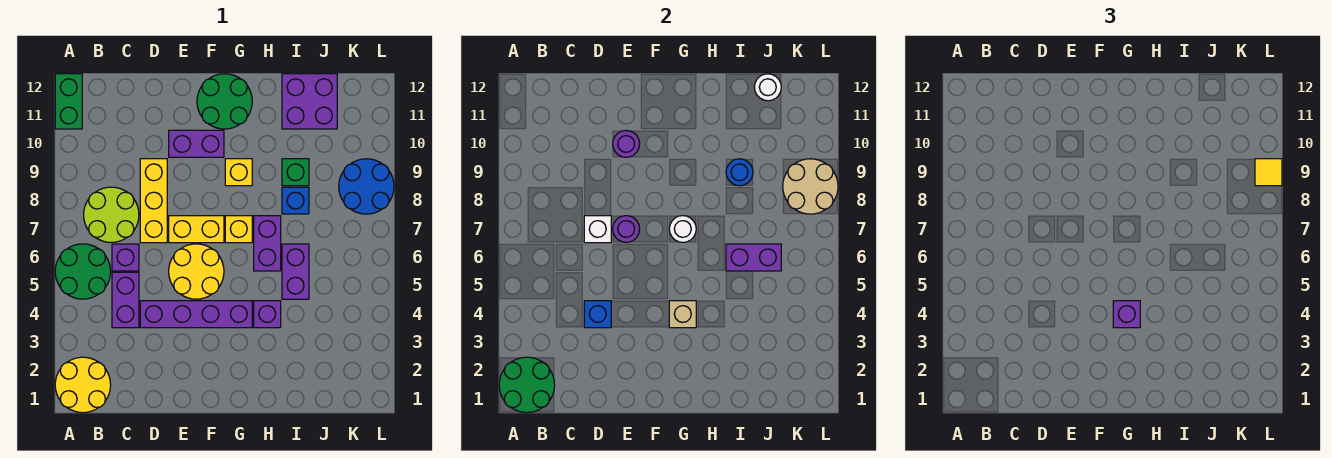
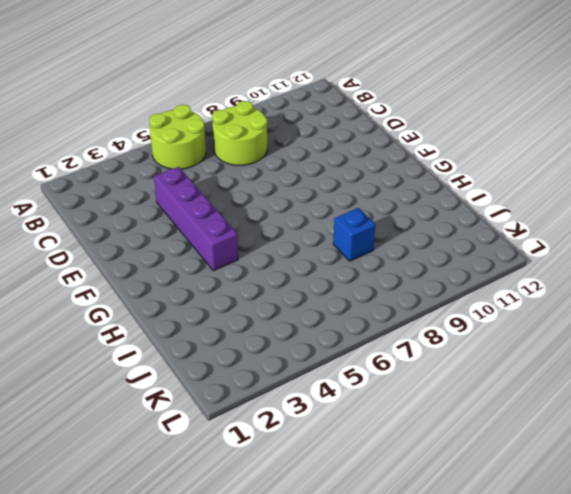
lime round brick A5:B6 level 1 -> green round brick A5:B6 level 1
none -> yellow round brick A1:B2 level 1
none -> green brick A11:A12 level 1
none -> purple brick C4:C5 level 1
none -> purple brick C6 level 1

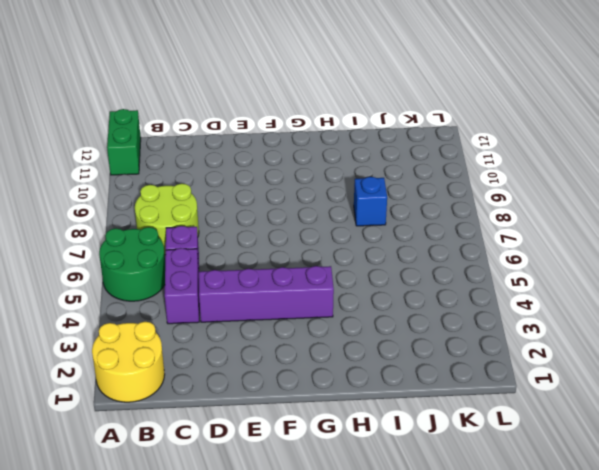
none -> yellow brick D7:D9 level 1
none -> yellow round brick E5:F6 level 1
none -> yellow brick E7:F7 level 1
none -> purple brick E10:F10 level 1

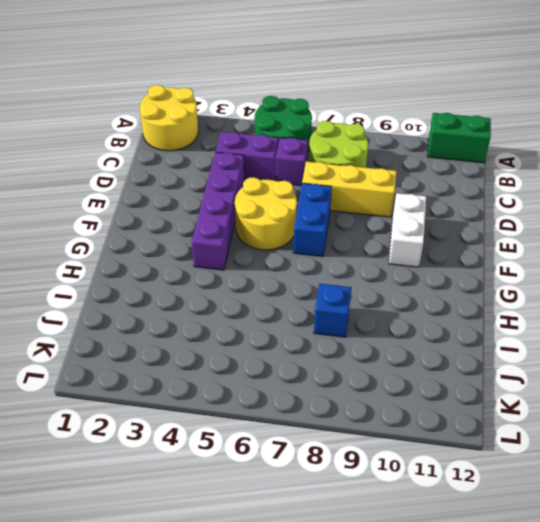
blue brick E7:F7 level 1 -> yellow brick E7:F7 level 1
white brick E10:F10 level 1 -> purple brick E10:F10 level 1
none -> green round brick F11:G12 level 1
none -> yellow brick G7 level 1
none -> yellow brick G9 level 1
none -> purple brick H4 level 1

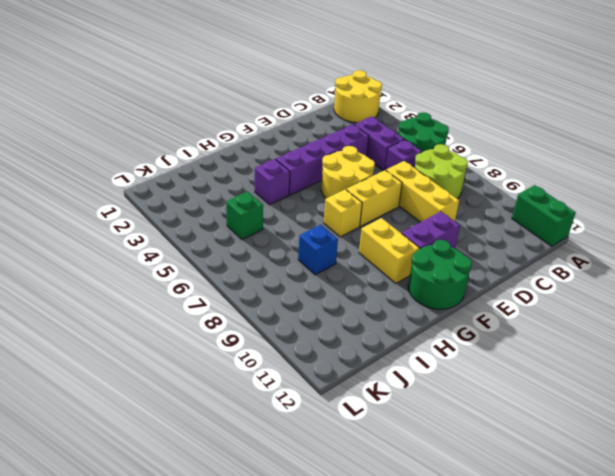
yellow brick G9:G10 level 1 -> yellow brick G9 level 1
green brick J5 level 1 -> green brick I9 level 1
none -> purple brick H6:H7 level 1
none -> purple brick I5:I6 level 1
none -> purple brick I11:J12 level 1
none -> blue round brick K8:L9 level 1

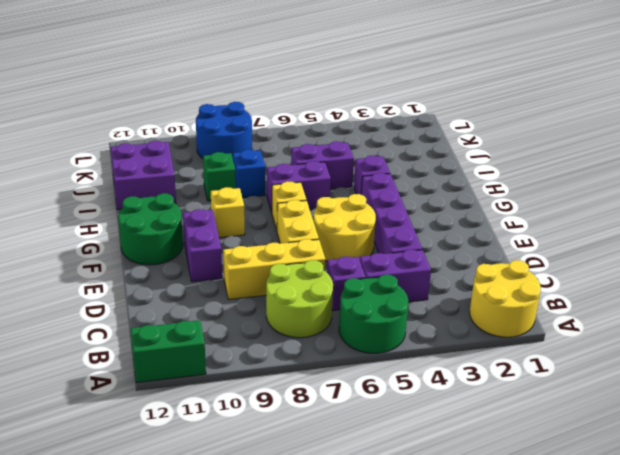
none -> green round brick A1:B2 level 2
none -> blue brick D4 level 2
none -> white brick D7 level 2
none -> purple round brick E7 level 2

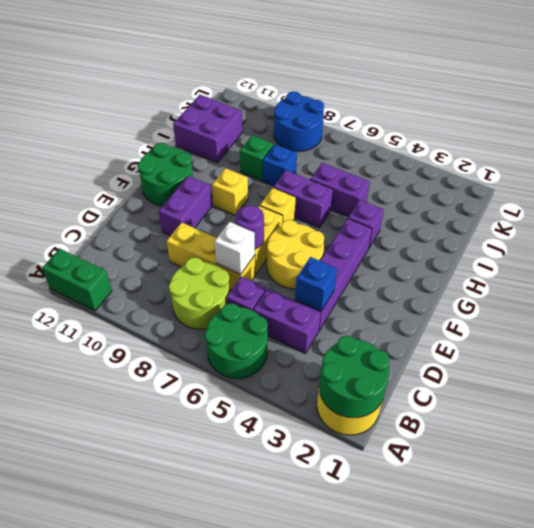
none -> purple round brick E10 level 2
none -> tan brick G4 level 2
none -> white round brick G7 level 2
none -> purple brick I6:J6 level 2

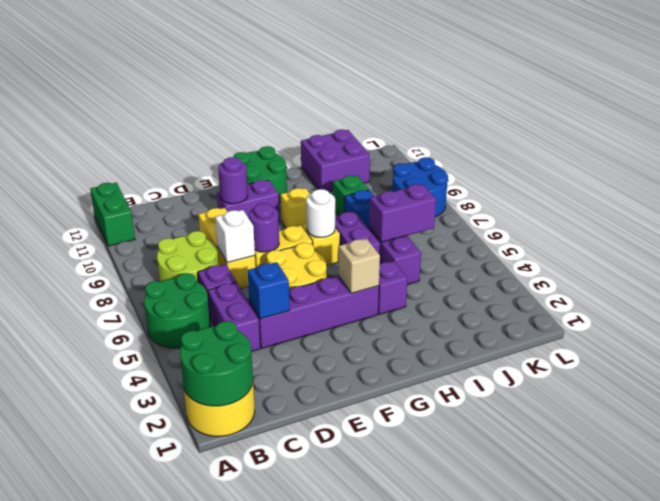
none -> blue round brick I9 level 2
none -> white round brick J12 level 2
none -> tan round brick K8:L9 level 2
none -> purple brick G4 level 3

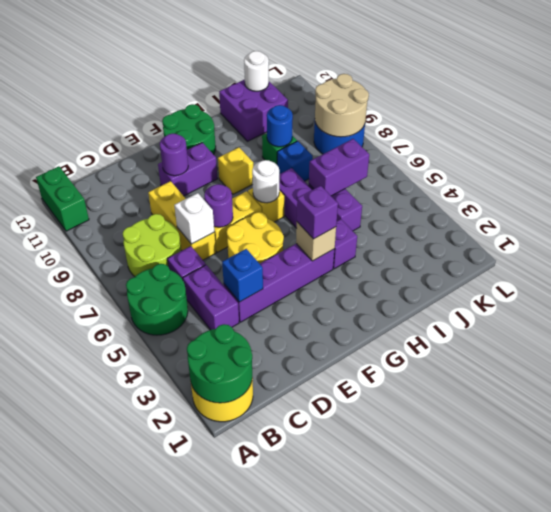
none -> yellow tile L9 level 3

